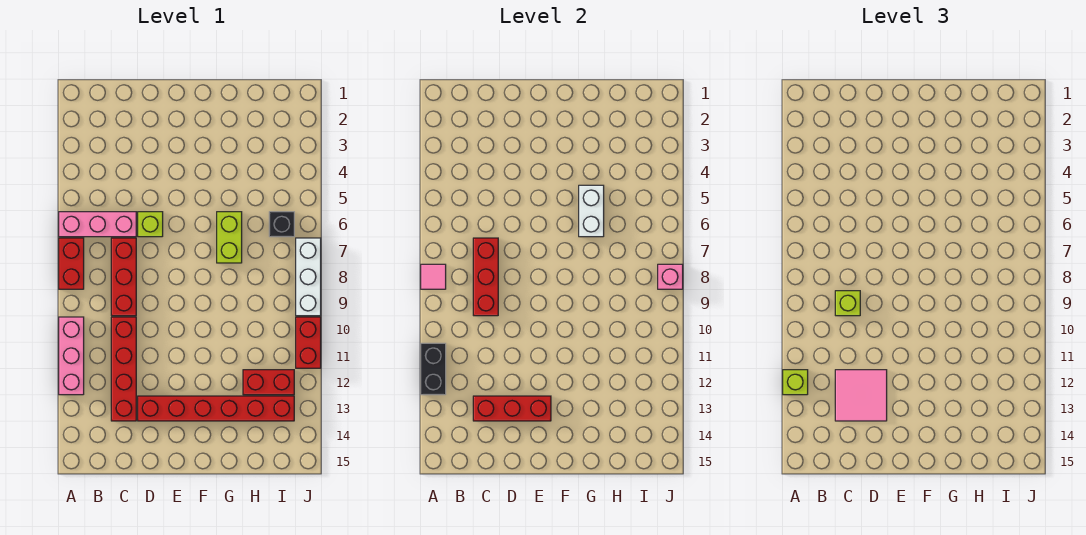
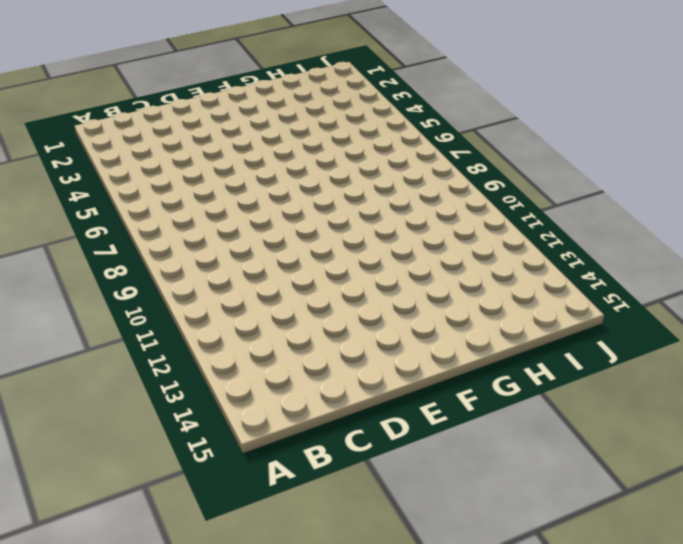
none -> pink brick A6:C6 level 1
none -> red brick A7:A8 level 1
none -> pink brick A10:A12 level 1

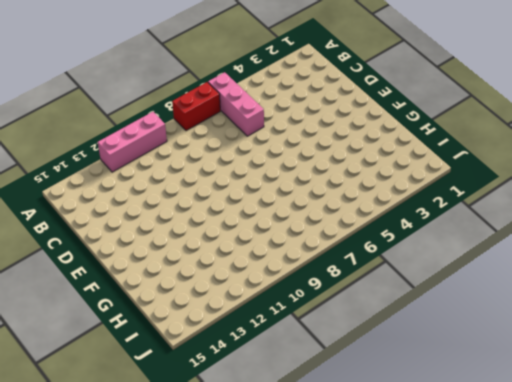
none -> red brick C7:C9 level 1
none -> red brick C10:C13 level 1
none -> lime brick D6 level 1

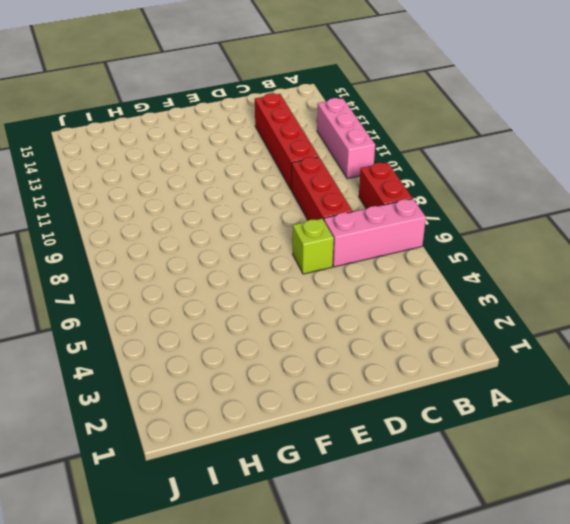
none -> red brick D13:I13 level 1
none -> lime brick G6:G7 level 1
none -> red brick H12:I12 level 1

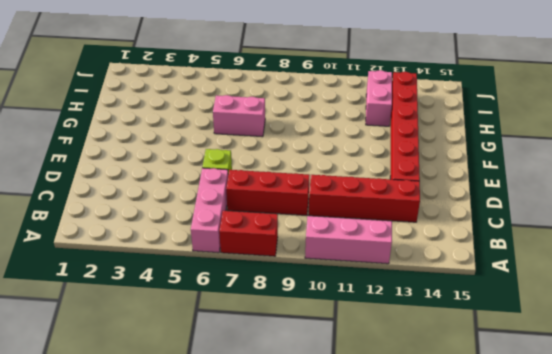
pink brick G6:G7 level 1 -> lime brick G6:G7 level 1
pink brick H12:I12 level 1 -> red brick H12:I12 level 1
none -> black brick I6 level 1
none -> white brick J7:J9 level 1
none -> red brick J10:J11 level 1

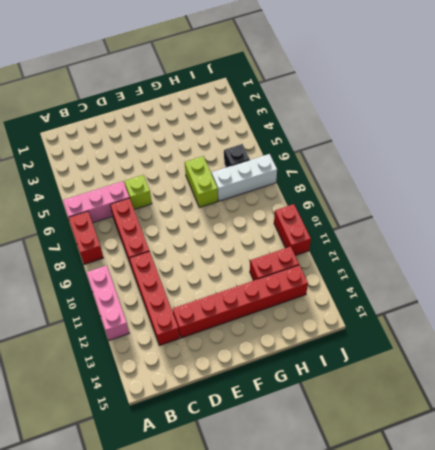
white brick H7:J7 level 1 -> white brick J7:J9 level 1
none -> pink tile A8 level 2
none -> black brick A11:A12 level 2
none -> red brick C7:C9 level 2

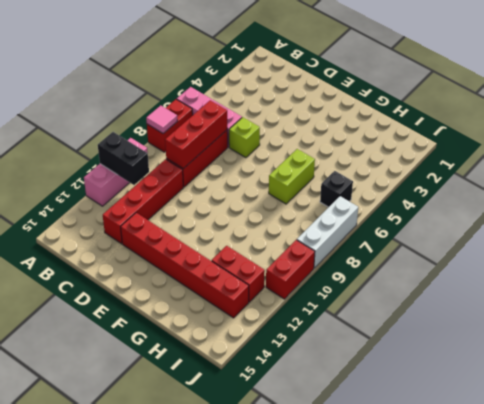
black brick A11:B11 level 2 -> black brick A11:A12 level 2
none -> red brick C13:E13 level 2
none -> white brick G5:G6 level 2
none -> pink brick J8 level 2

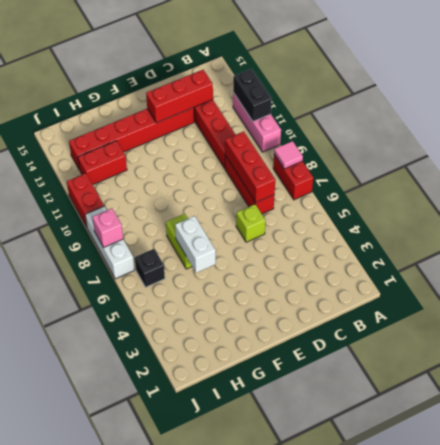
none -> pink brick A6:C6 level 1
none -> lime brick A12 level 3
none -> lime brick C9 level 3

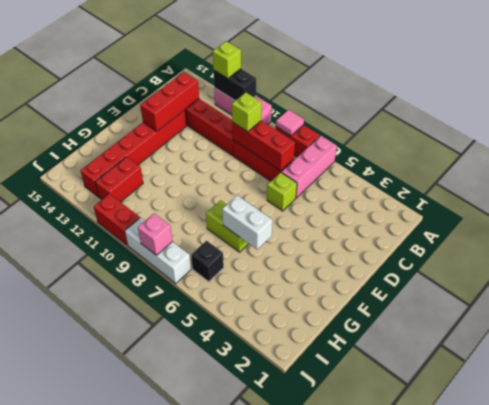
none -> pink tile C12:D13 level 3

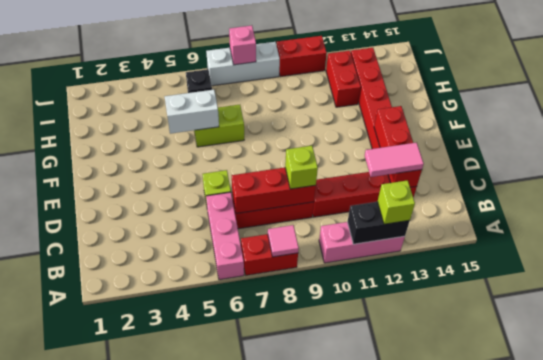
pink tile C12:C13 level 3 -> pink tile C12:D13 level 3

